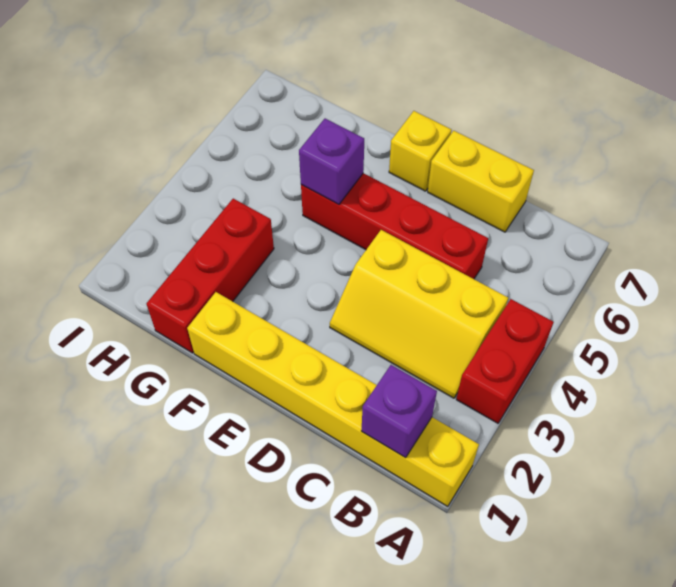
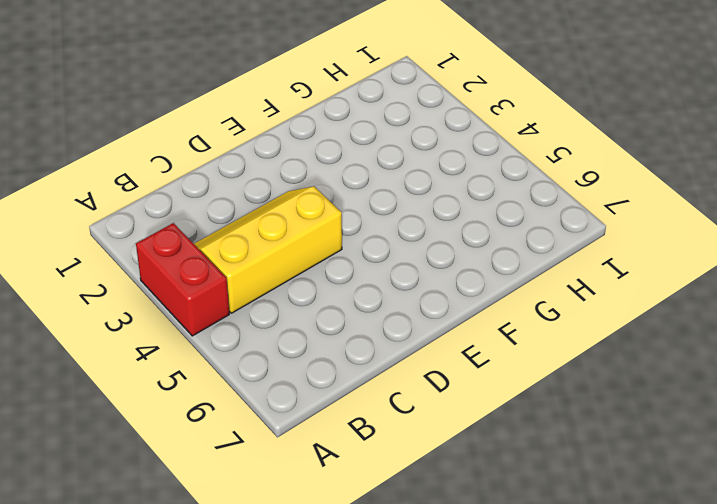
none -> yellow brick A1:F1 level 1
none -> red brick C5:F5 level 1

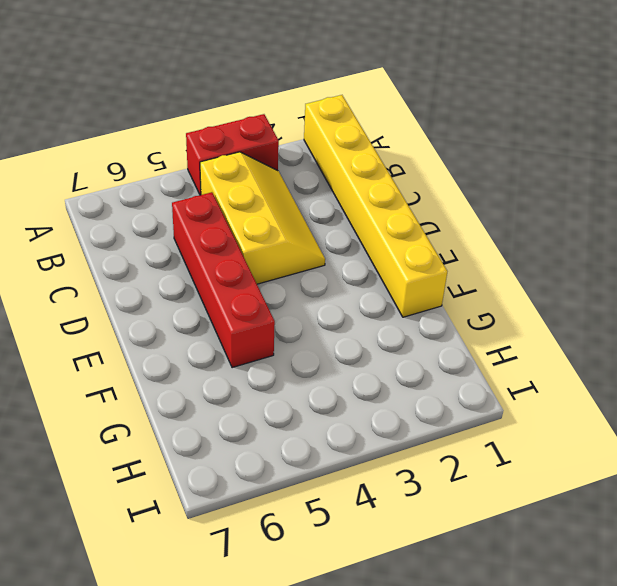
none -> yellow brick C7:D7 level 1
none -> yellow brick E7 level 1

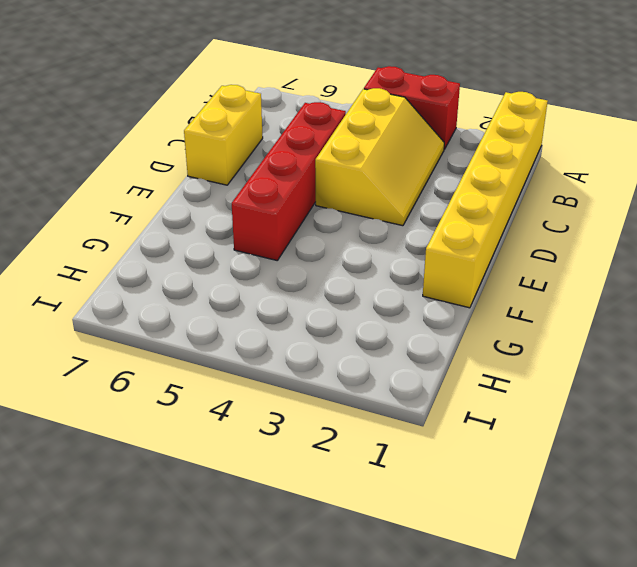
none -> yellow brick E7 level 1
none -> red brick G1:G3 level 1

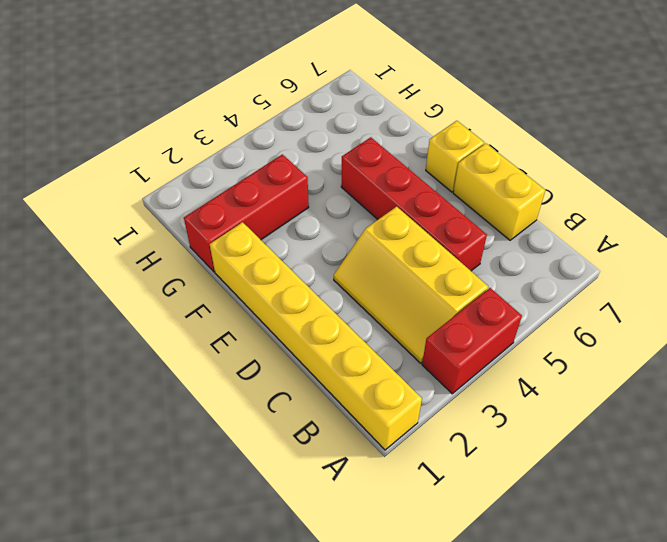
none -> purple brick B1 level 2
none -> purple brick F5 level 2

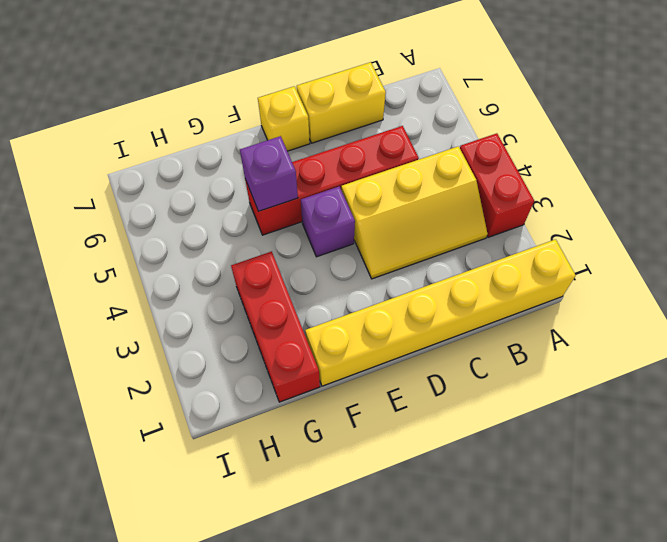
purple brick E4 level 1 -> purple brick B1 level 2

